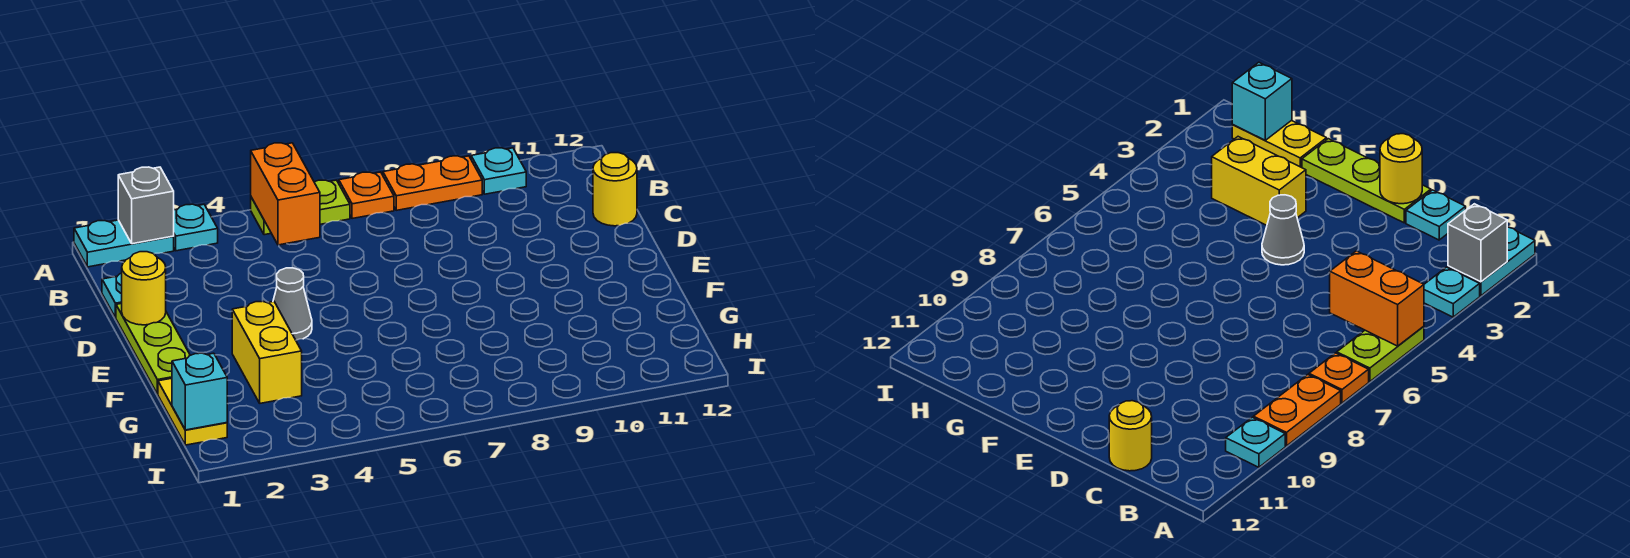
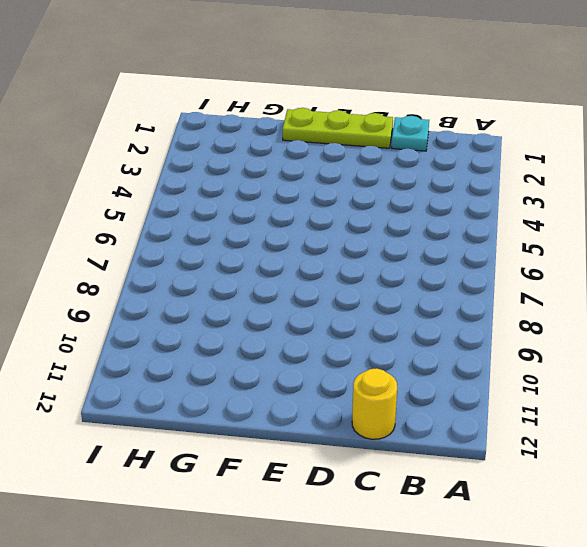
none -> cyan plate A1:A2 level 1
none -> cyan plate A3 level 1
none -> lime plate A5:A6 level 1

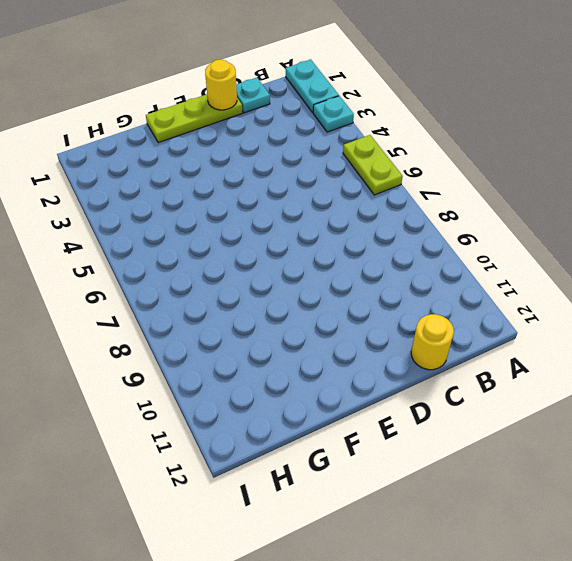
none -> orange plate A7 level 1
none -> orange plate A8:A9 level 1
none -> cyan plate A10 level 1

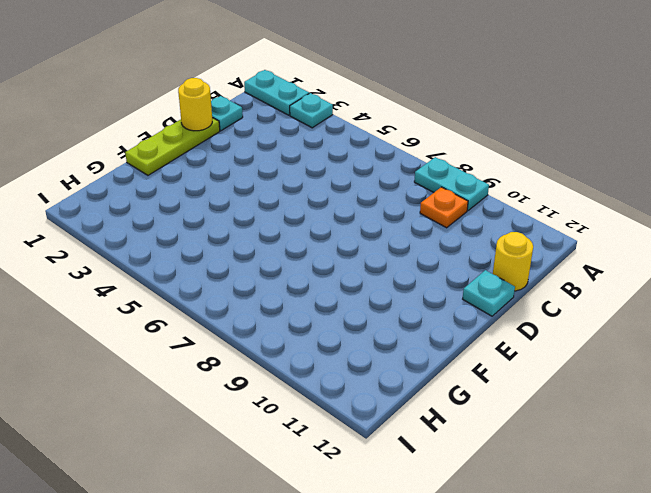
cyan plate A8:A9 level 1 -> orange plate A8:A9 level 1
orange plate B9 level 1 -> orange plate A7 level 1
cyan plate D12 level 1 -> cyan plate A10 level 1
none -> lime plate A5:A6 level 1
none -> grey cone E4 level 1
none -> yellow brick F3:G3 level 1

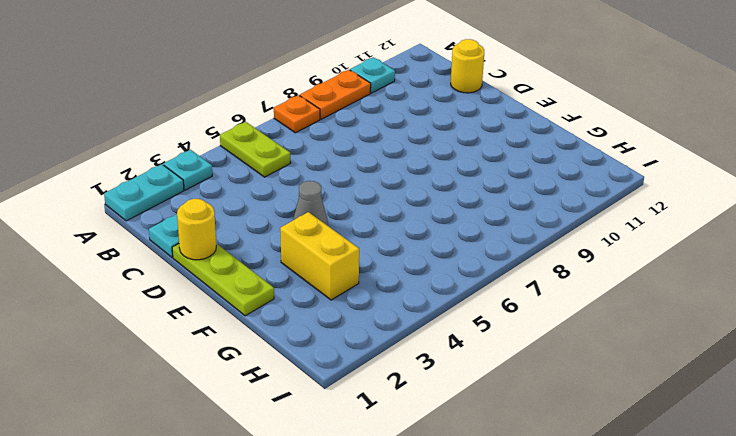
lime plate A5:B5 level 1 -> lime plate A5:A6 level 1
none -> yellow plate G1:H1 level 1
none -> grey brick A2 level 2
none -> orange brick A5:B5 level 2

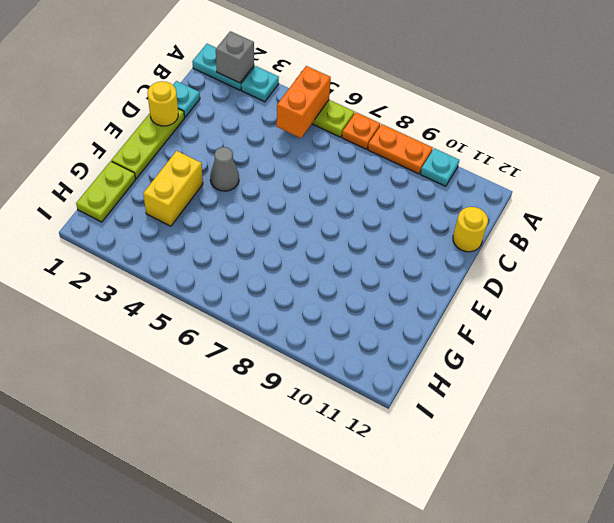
lime plate G1:H1 level 1 -> yellow plate G1:H1 level 1
none -> cyan brick H1 level 2

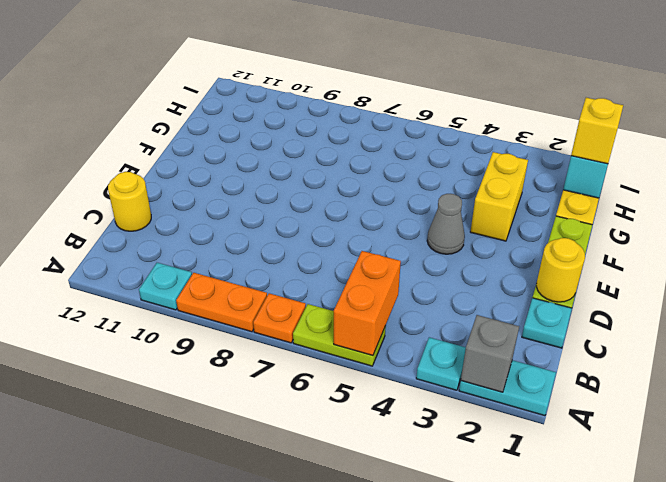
yellow brick H1 level 3 -> none

